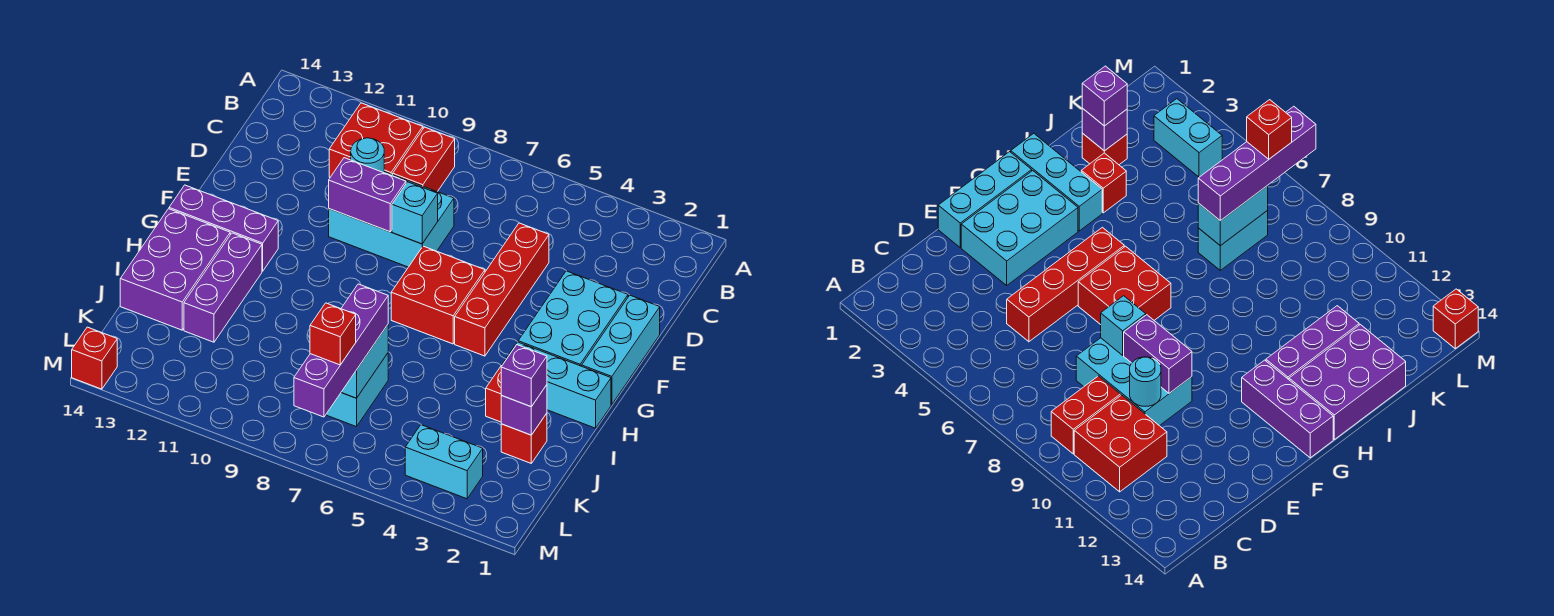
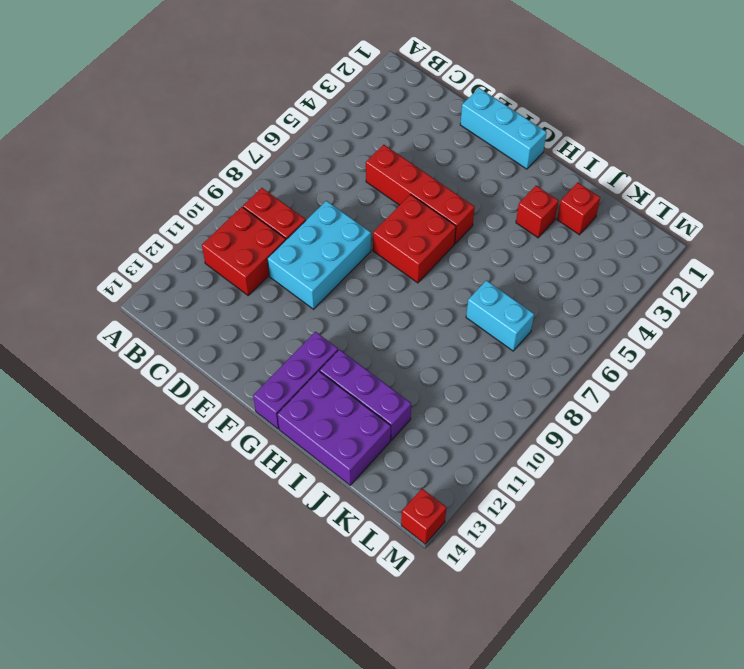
none -> cyan brick E2:G3 level 1
none -> cyan brick H1:H3 level 1
none -> cyan brick L3:L4 level 1

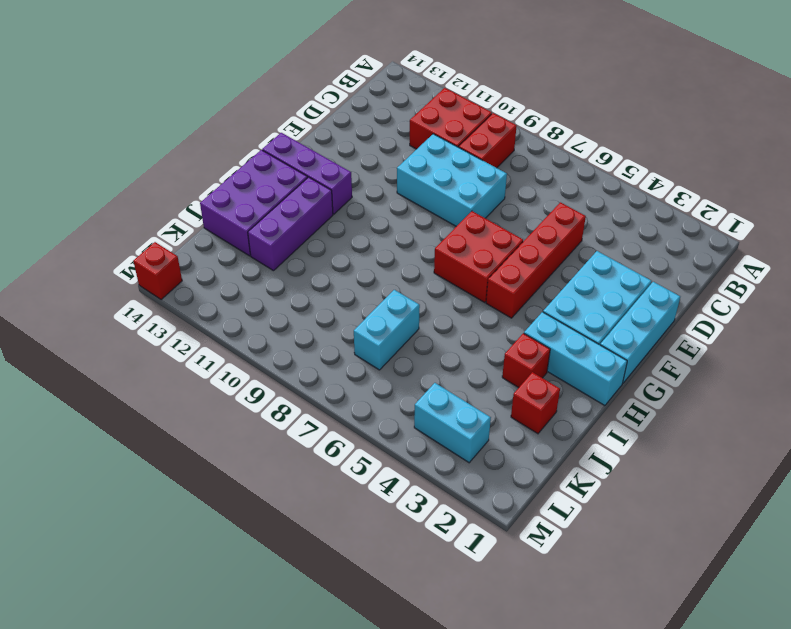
none -> cyan round brick D10 level 2
none -> cyan brick E8 level 2
none -> purple brick E9:E10 level 2

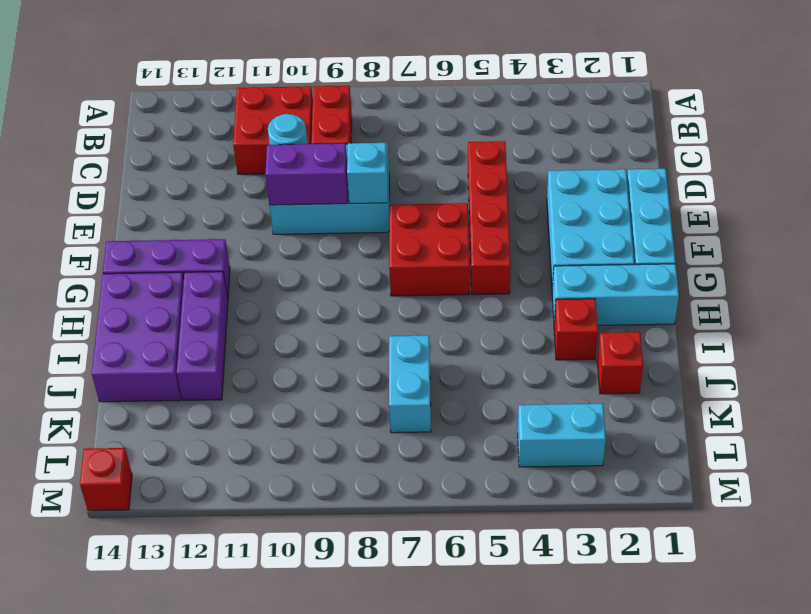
none -> purple brick J2 level 2
none -> cyan brick J7:K7 level 2
none -> purple brick J2 level 3

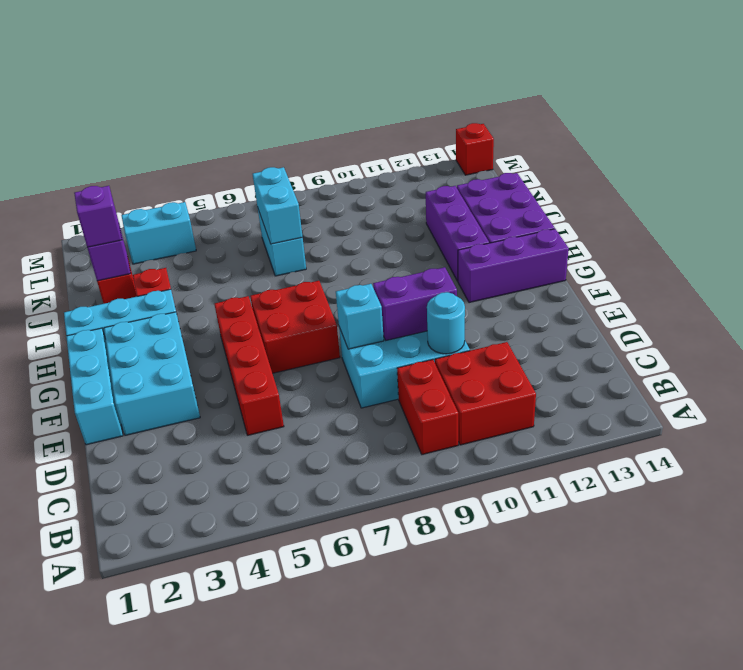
none -> purple brick J7:M7 level 3
none -> red brick L7 level 4

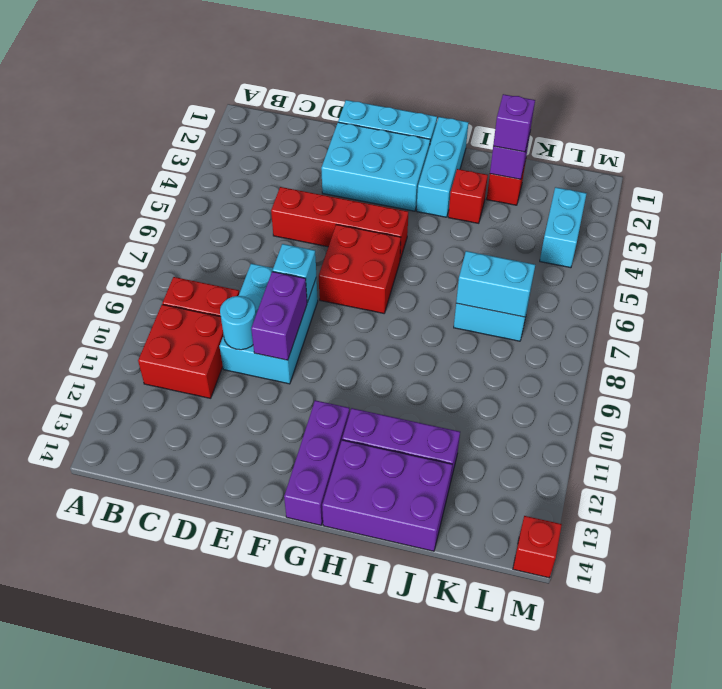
none -> purple brick J7:M7 level 3
none -> red brick L7 level 4

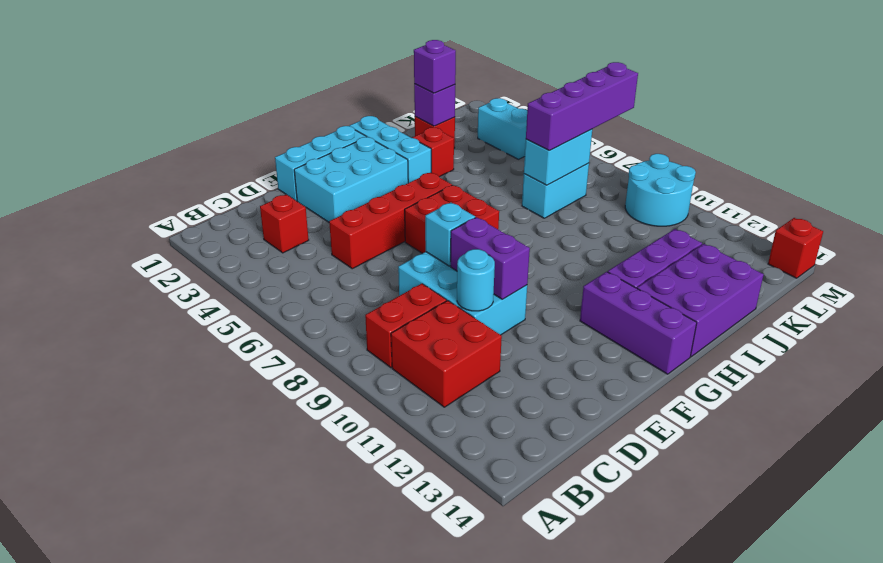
red brick C3 level 1 -> red brick L7 level 4
cyan round brick L9:M10 level 1 -> none

